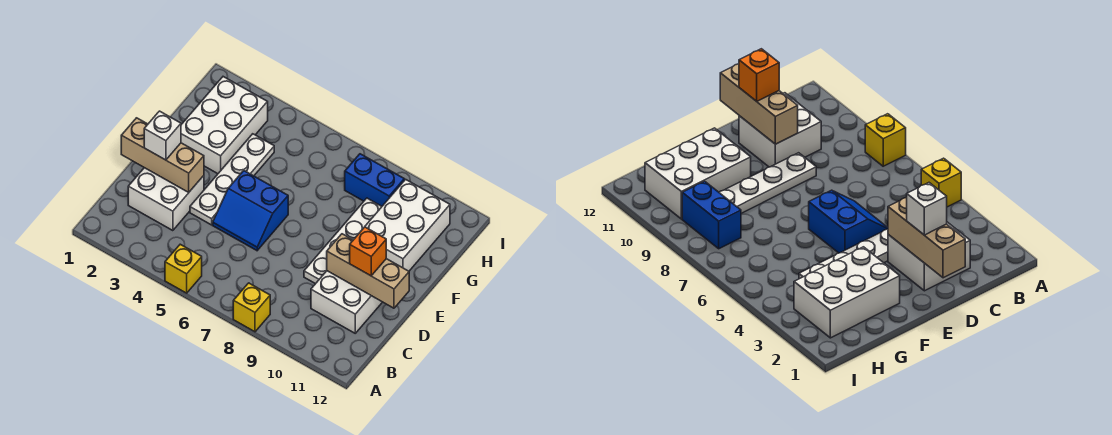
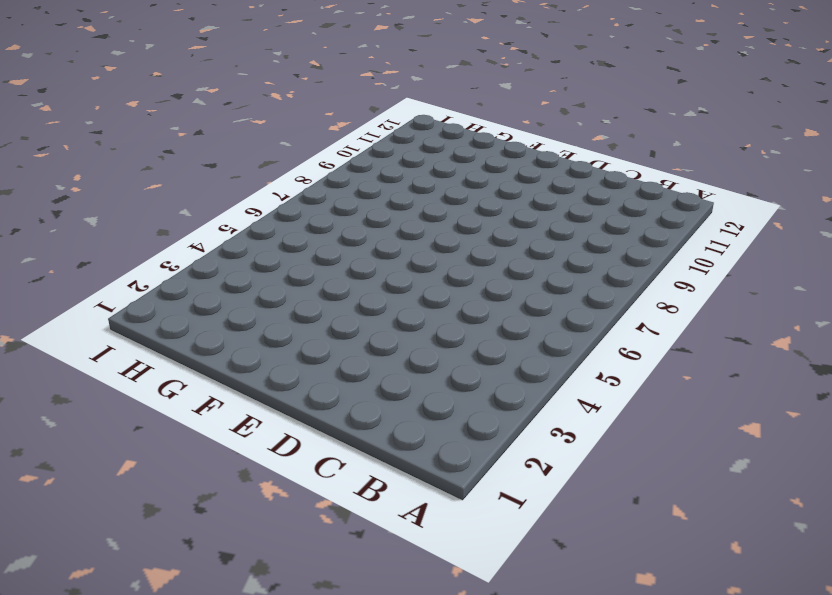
none -> yellow brick A5 level 1
none -> yellow brick A8 level 1
none -> white brick C2:D3 level 1

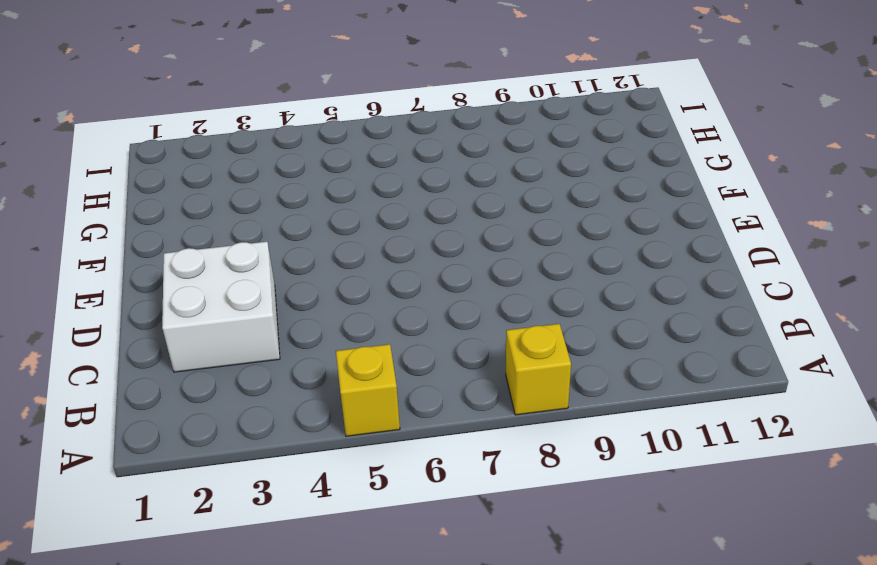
none -> white brick C10:D11 level 1
none -> white plate D4:G4 level 1
none -> blue slope D5:E6 level 1 top E

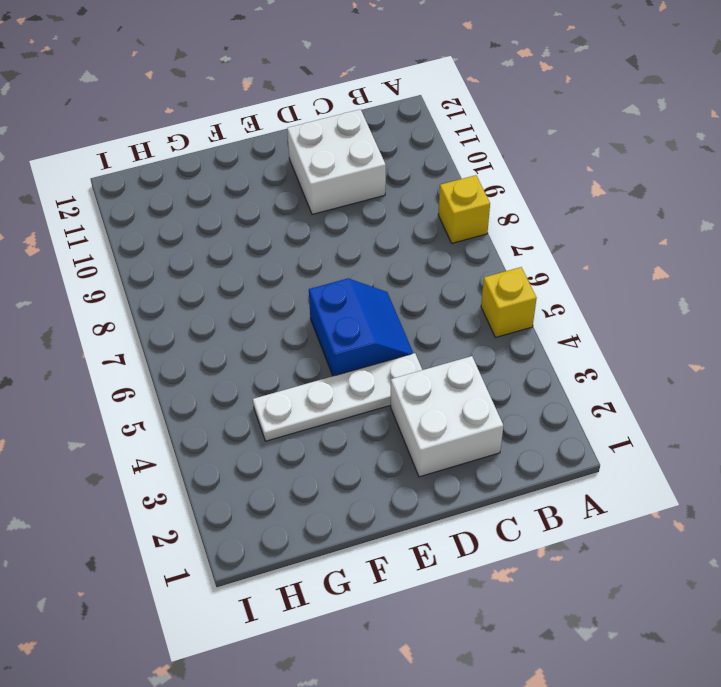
none -> white plate D9:G9 level 1
none -> white brick F2:H3 level 1
none -> white brick F10:H11 level 1

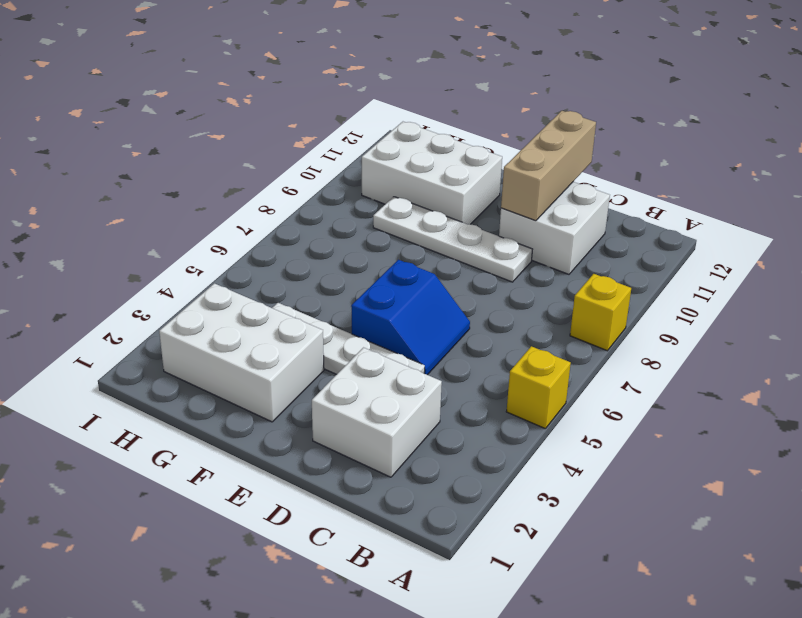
none -> blue brick H8:H9 level 1
none -> tan brick D1:D3 level 2
none -> white brick D2 level 3

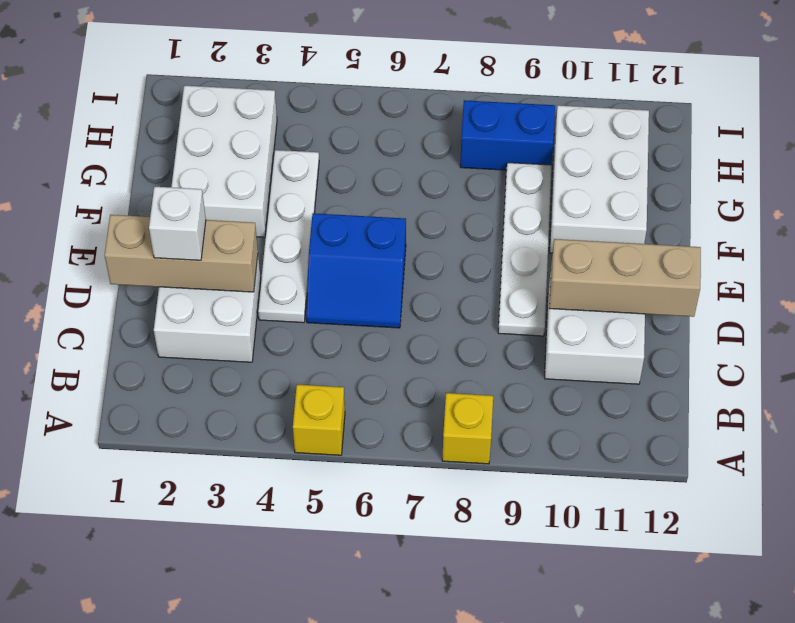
none -> orange brick D11 level 3

